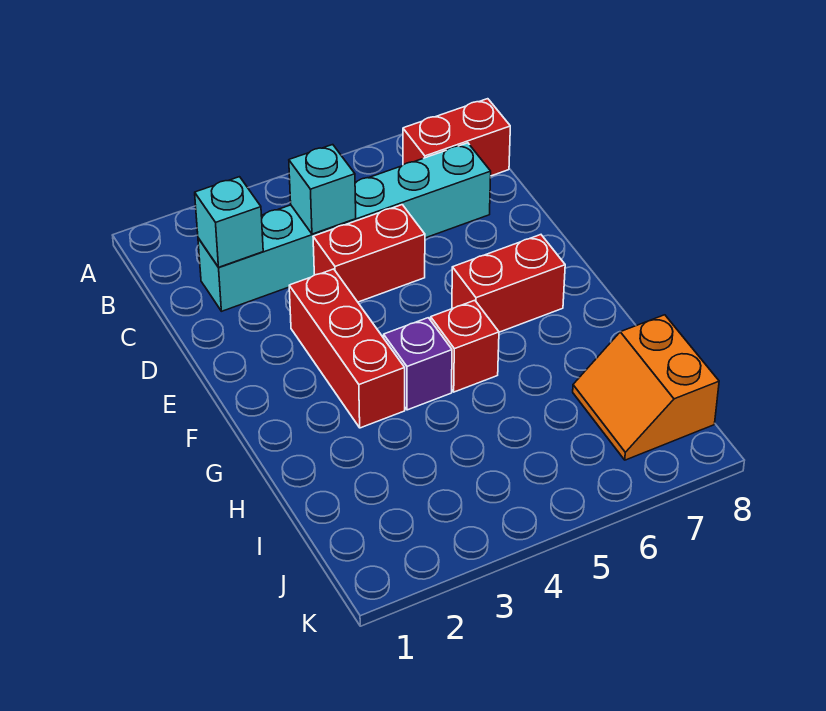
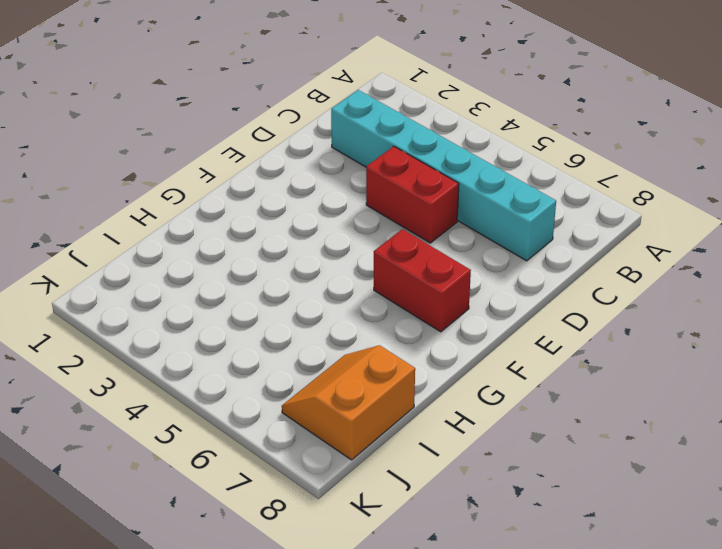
none -> red brick B7:B8 level 1
none -> red brick E3:G3 level 1

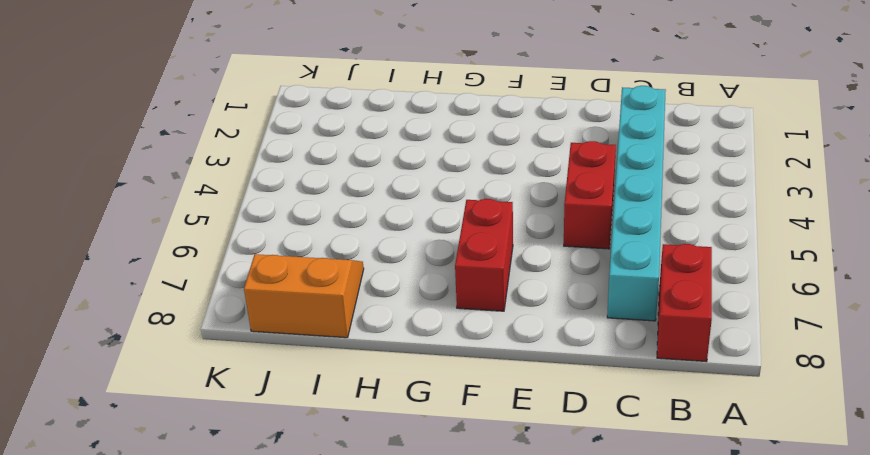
none -> red brick E3:G3 level 1
none -> purple brick G4 level 1

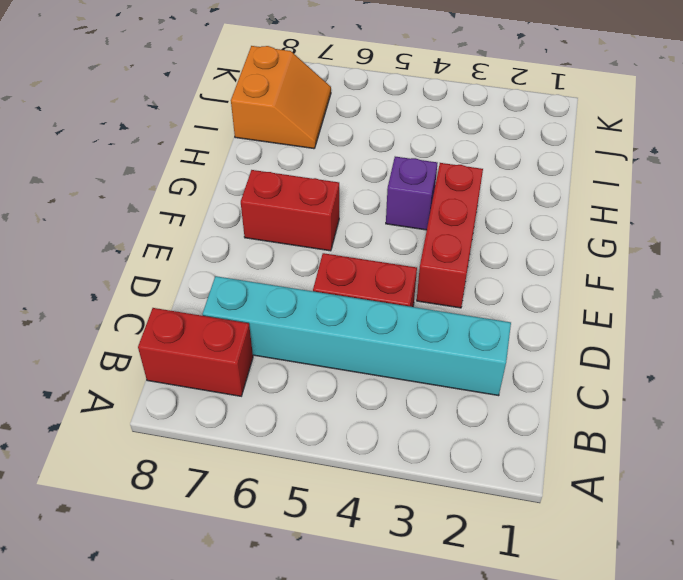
none -> red brick G5 level 1
none -> cyan brick C2 level 2

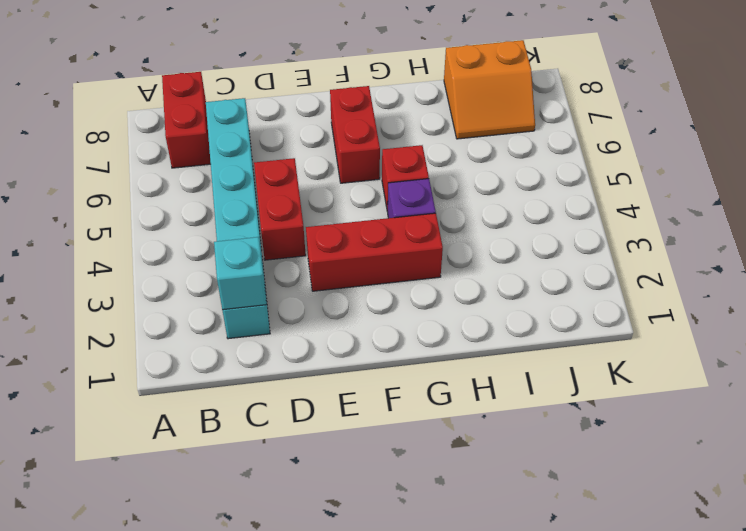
none -> cyan brick C4 level 2

